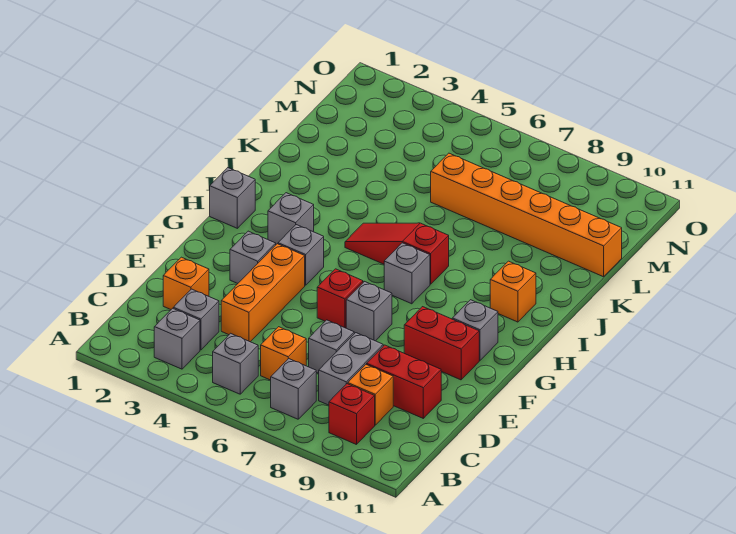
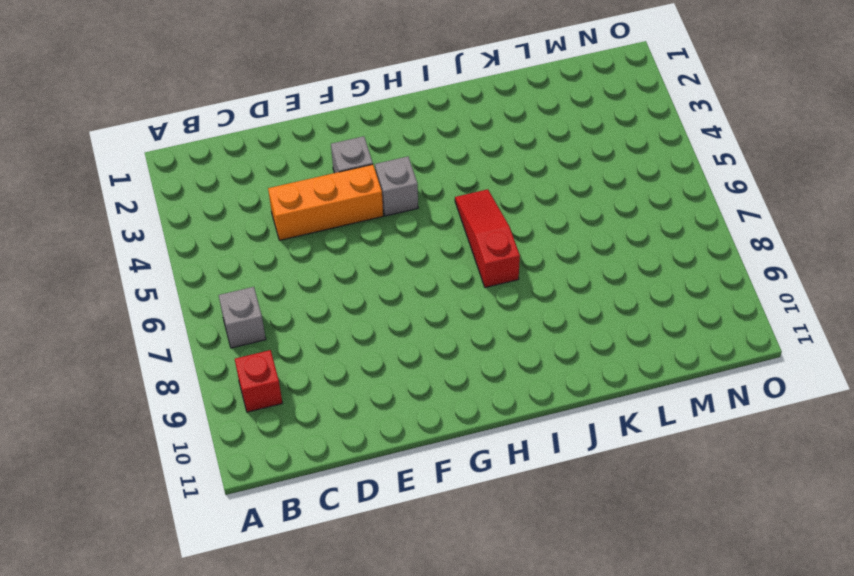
none -> grey brick B3 level 1
none -> grey brick B5 level 1
none -> grey brick C3 level 1

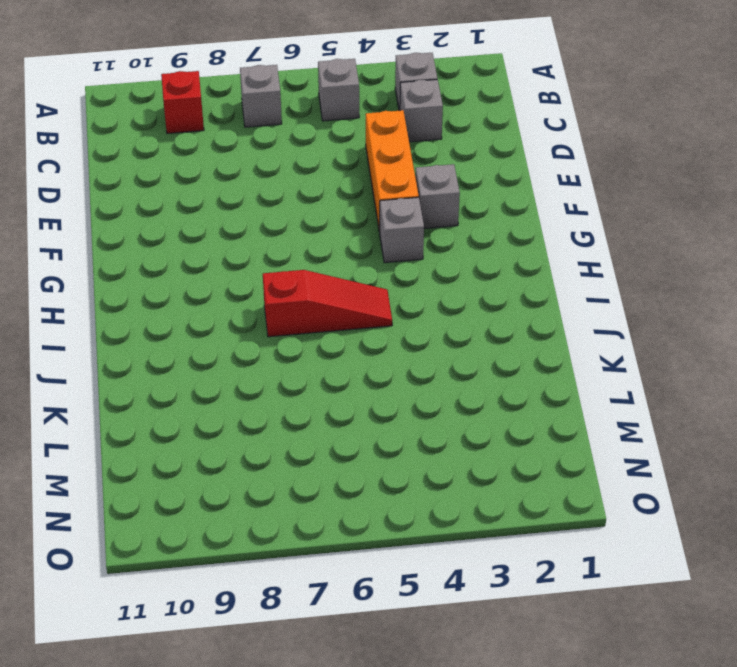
none -> orange brick C6 level 1
none -> grey brick C8:D8 level 1
none -> orange brick C9 level 1

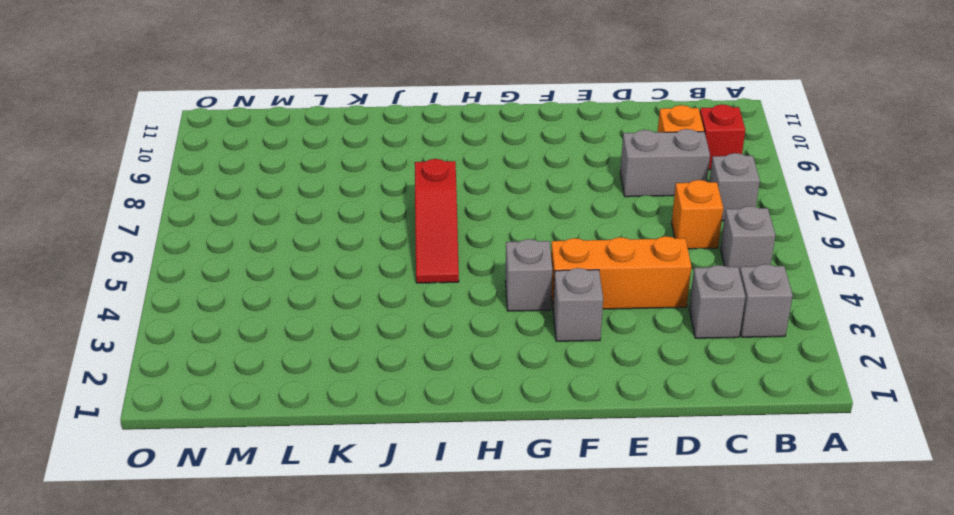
none -> orange brick D2 level 1
none -> grey brick D7 level 1
none -> red brick D9:D10 level 1

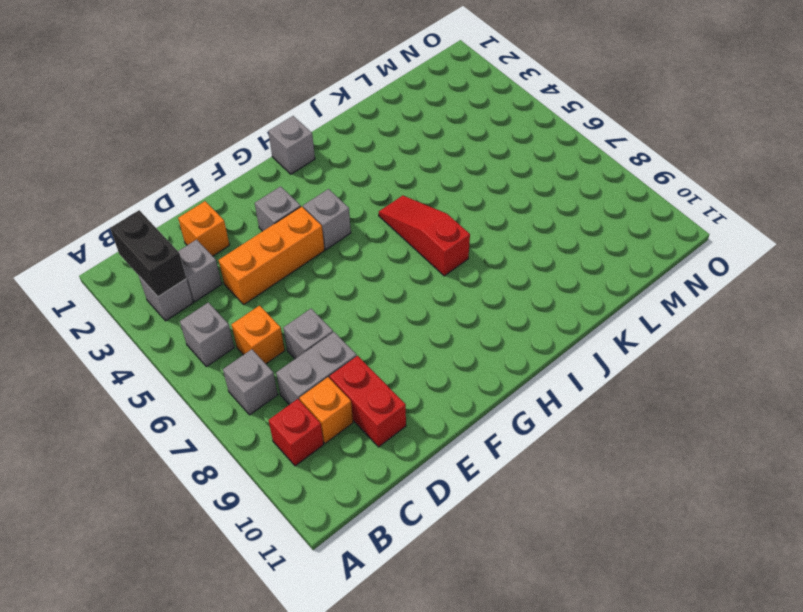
black brick B2:B3 level 2 -> none
none -> red brick F6 level 1
none -> grey brick F7 level 1
none -> red brick F9:F10 level 1

